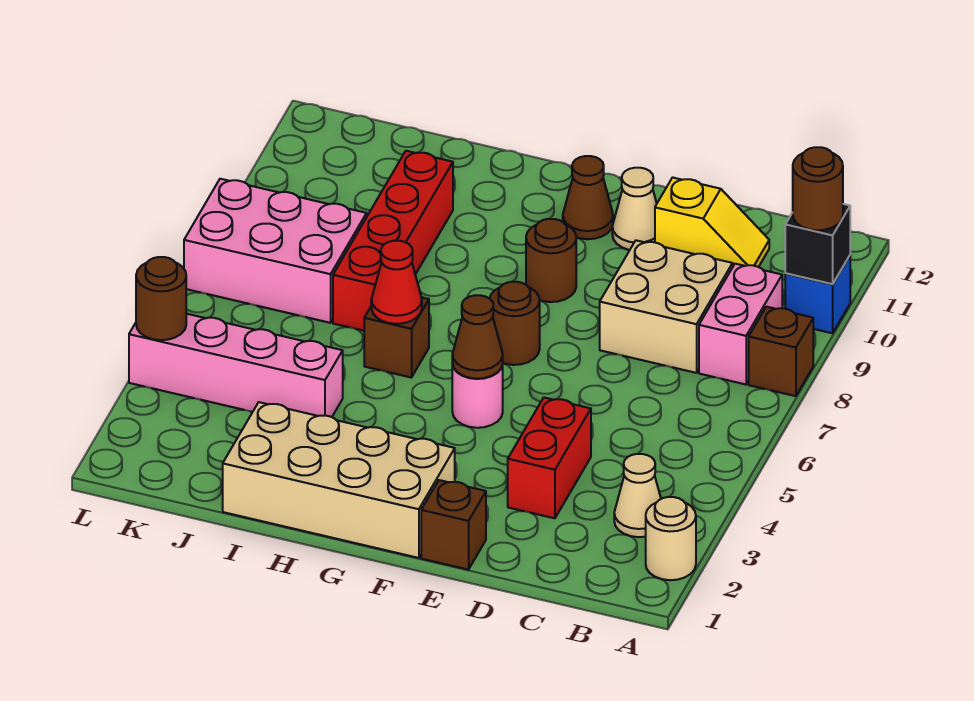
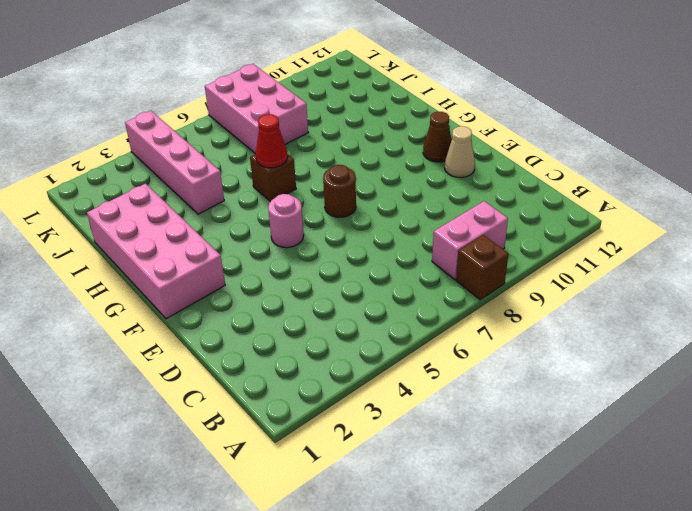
pink brick F1:I2 level 1 -> tan brick F1:I2 level 1
none -> tan round brick A2 level 1
none -> blue brick A10 level 1
none -> tan cone B3 level 1

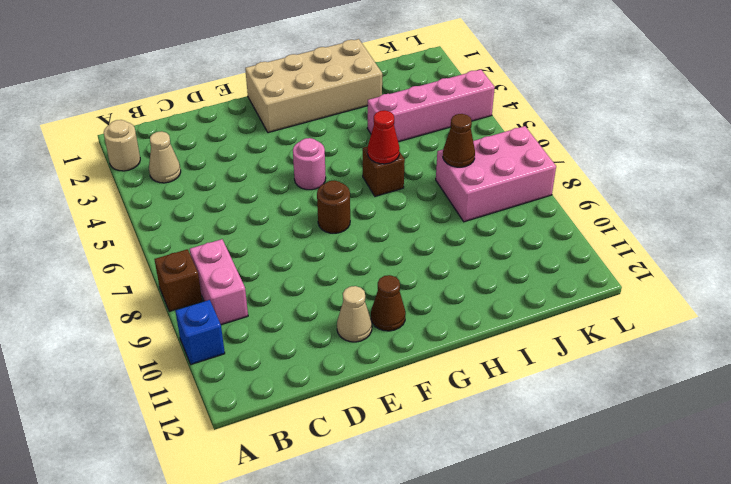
brown cone J7 level 2 -> brown cone F5 level 2
none -> tan brick C8:D9 level 1
none -> yellow slope C11:D11 level 1 top D
none -> red brick D3:D4 level 1

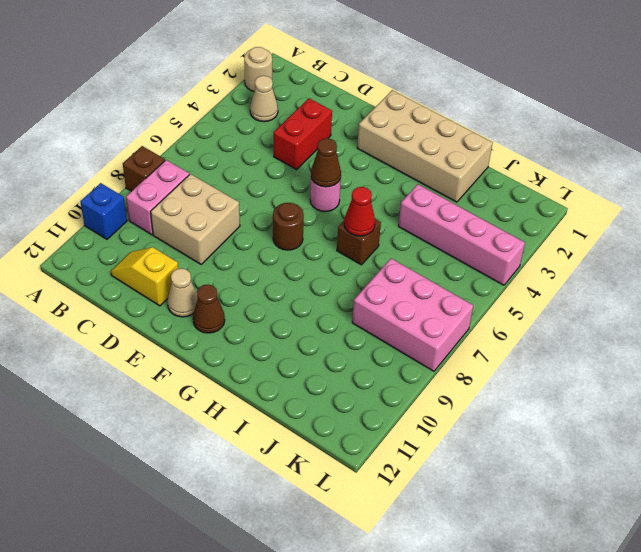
none -> brown brick E1 level 1
none -> brown round brick F9 level 1
none -> red brick I7:I10 level 1

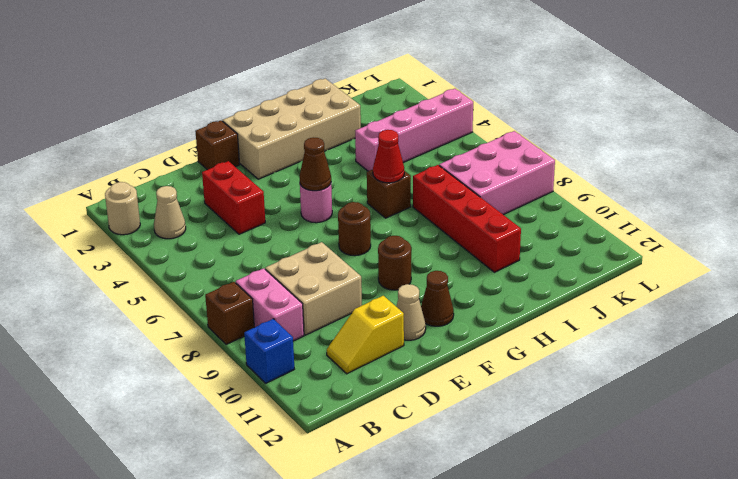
none -> black brick A10 level 2
none -> brown round brick L4 level 2
none -> brown round brick A10 level 3

